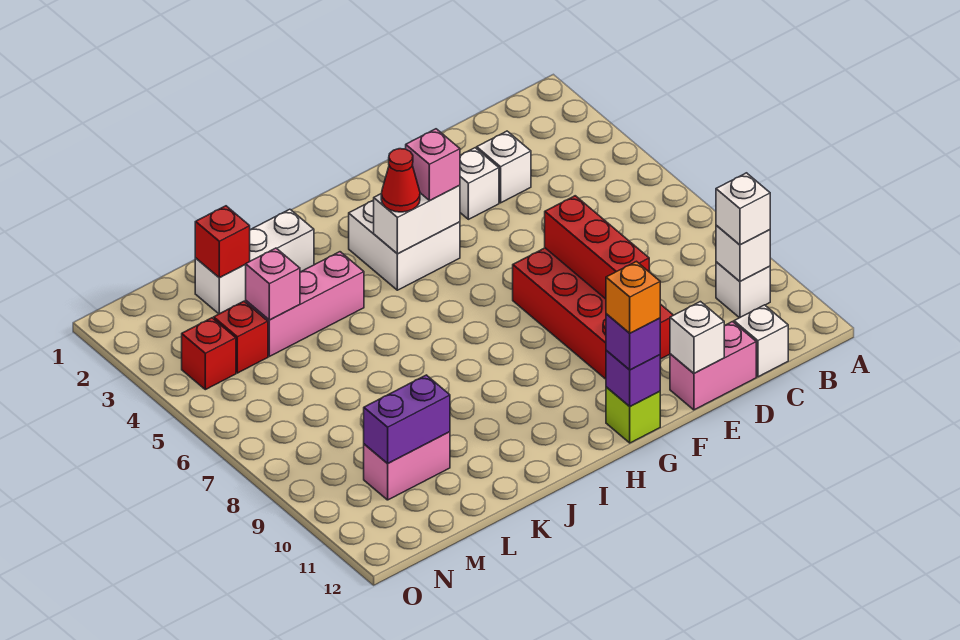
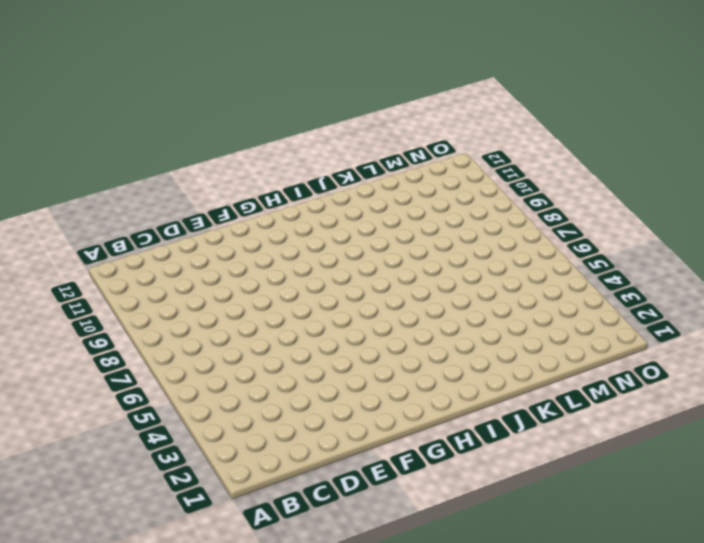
none -> white brick B10 level 1
none -> white brick C12 level 1
none -> white brick D3 level 1

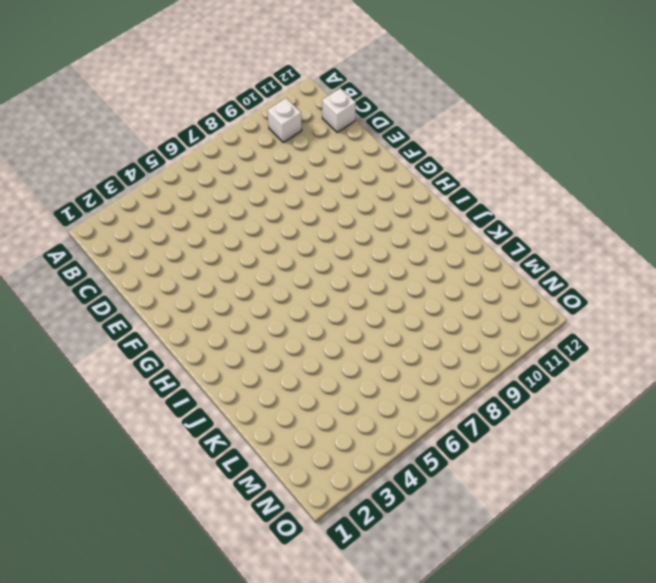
none -> white brick D3 level 1
none -> pink brick D12:E12 level 1
none -> white brick E3 level 1

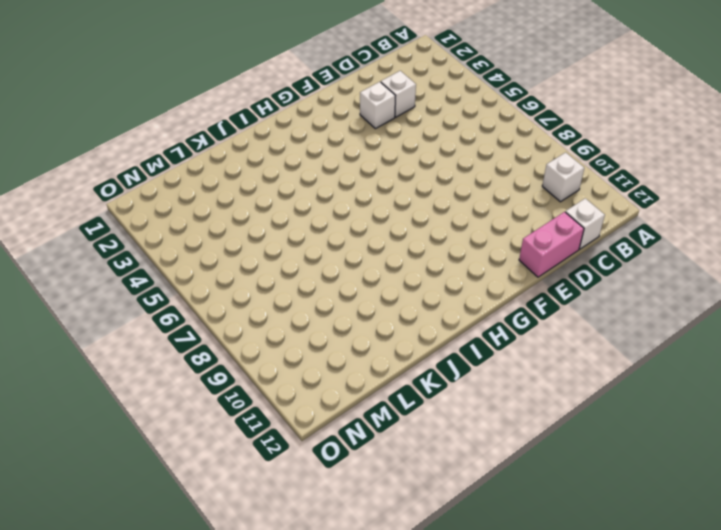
none -> red brick E7:F10 level 1
none -> white brick G3:H4 level 1
none -> lime brick G12 level 1

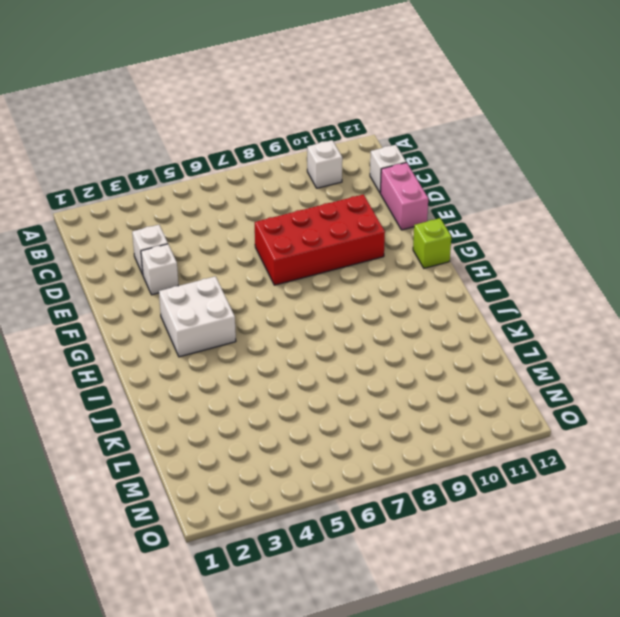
none -> white brick J2:L2 level 1
none -> pink brick J4:L4 level 1
none -> pink brick L10:M10 level 1

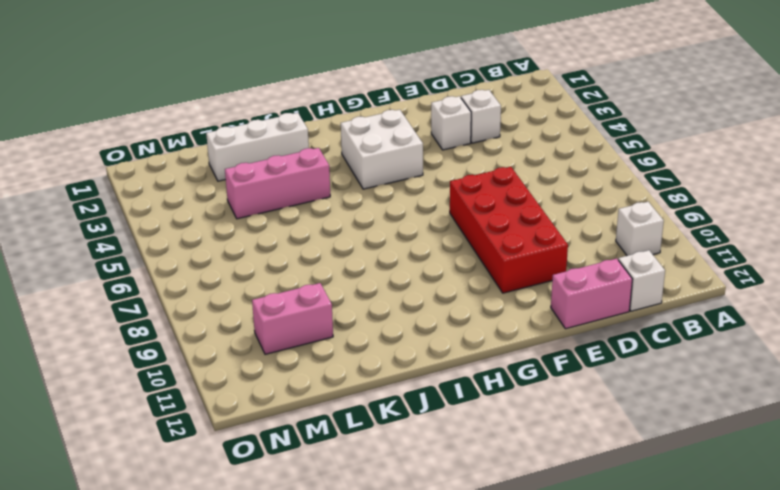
none -> lime brick G12 level 1
none -> red brick M4 level 1
none -> red brick N4 level 1

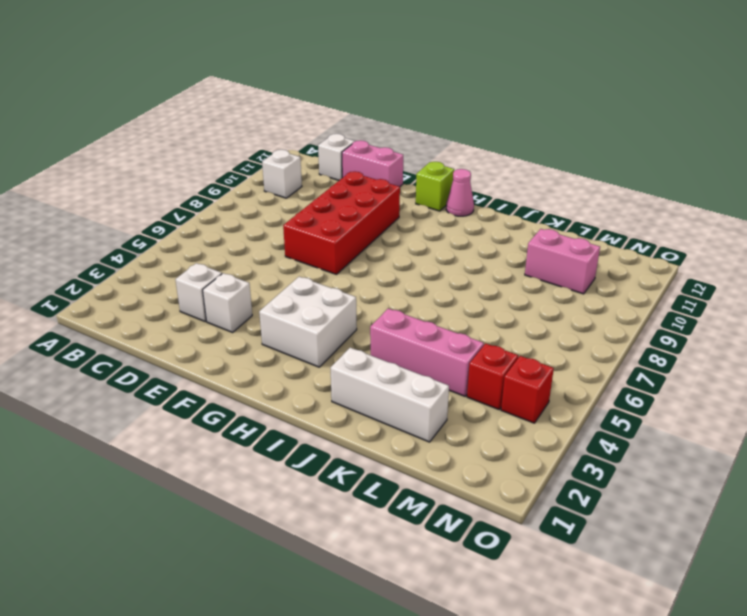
pink cone H12 level 1 -> none
none -> white brick B10 level 2
none -> red brick E7:E9 level 2
none -> white brick E12 level 2

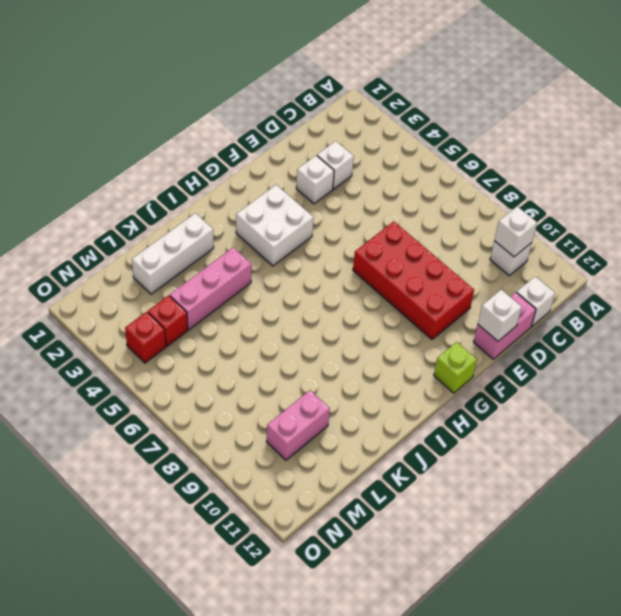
none -> red brick E7:E9 level 2
none -> white brick G4:H4 level 2
none -> purple brick G12 level 2

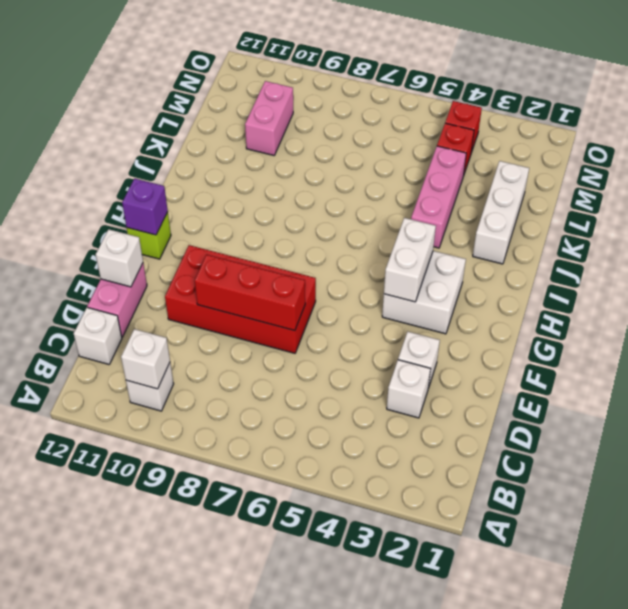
none -> red brick L2 level 2
none -> pink brick L4 level 2
none -> purple brick L10:M10 level 2

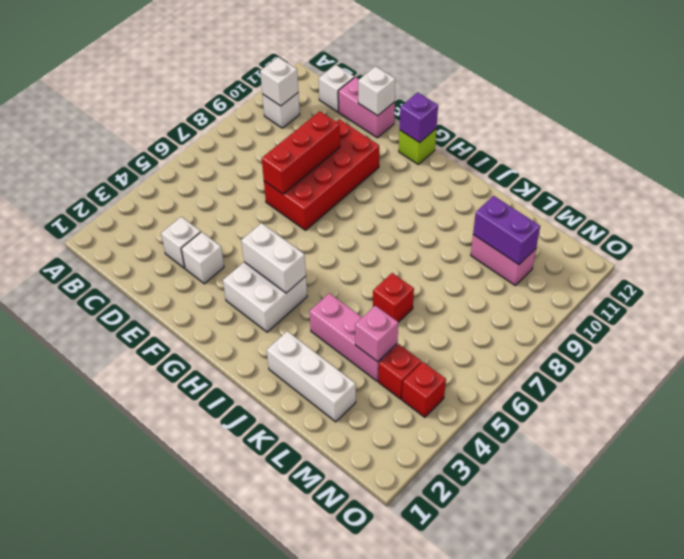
red brick K6 level 1 -> red brick L2 level 2
none -> white brick B10 level 3
none -> pink brick G4 level 3
none -> purple brick G12 level 3

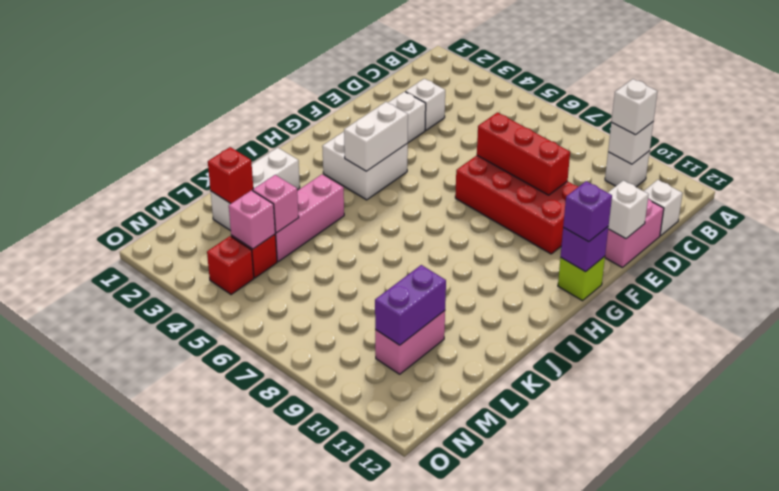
pink brick M4 level 2 -> pink brick G4 level 3
none -> red cone H4 level 3
none -> orange brick G12 level 4

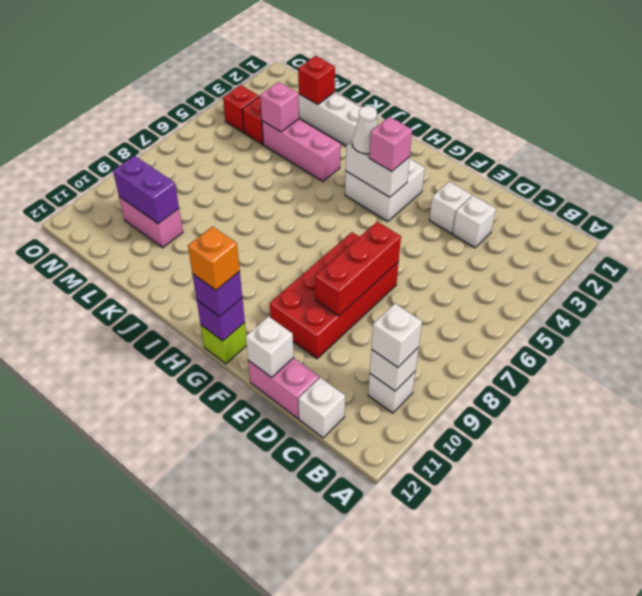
white cone H4 level 3 -> red cone H4 level 3

